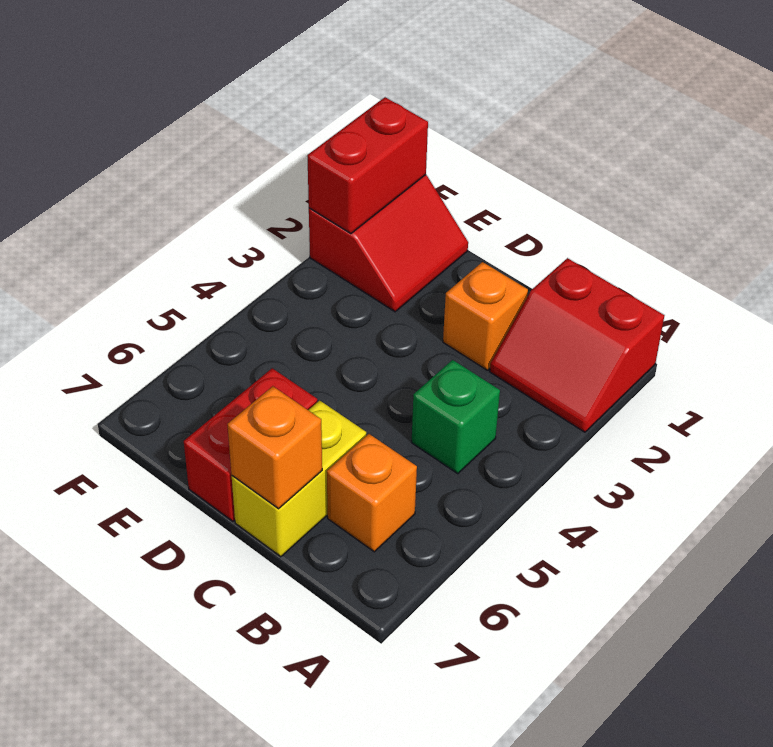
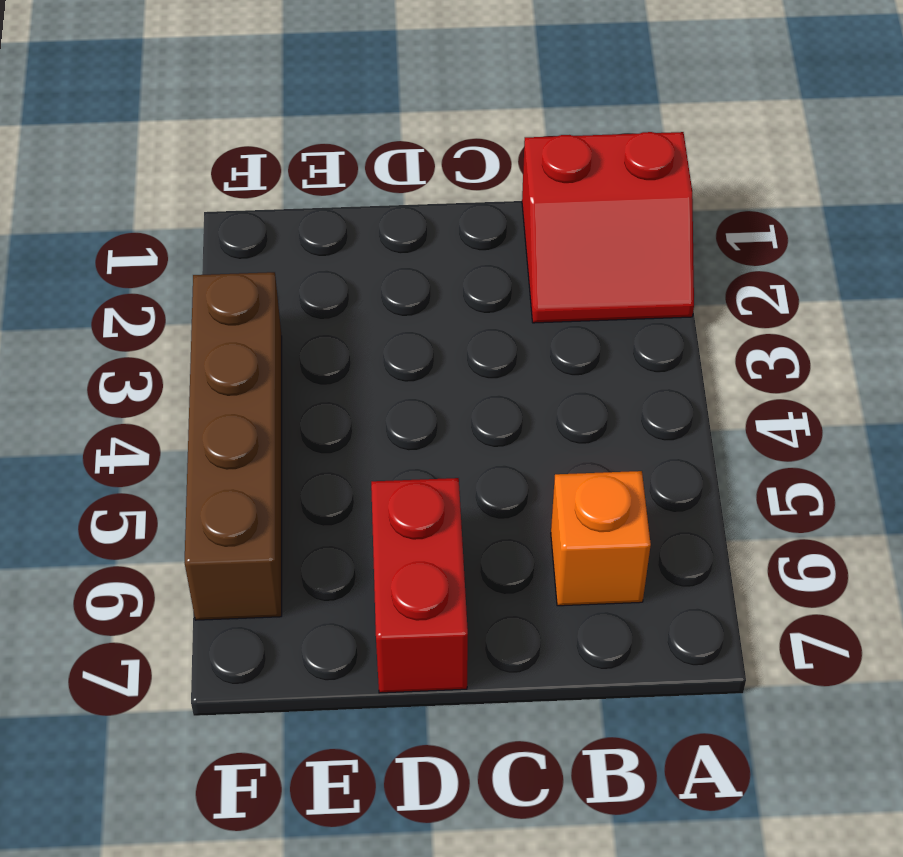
brown brick F3:F6 level 1 -> none
none -> green brick B4 level 1
none -> orange brick C2 level 1

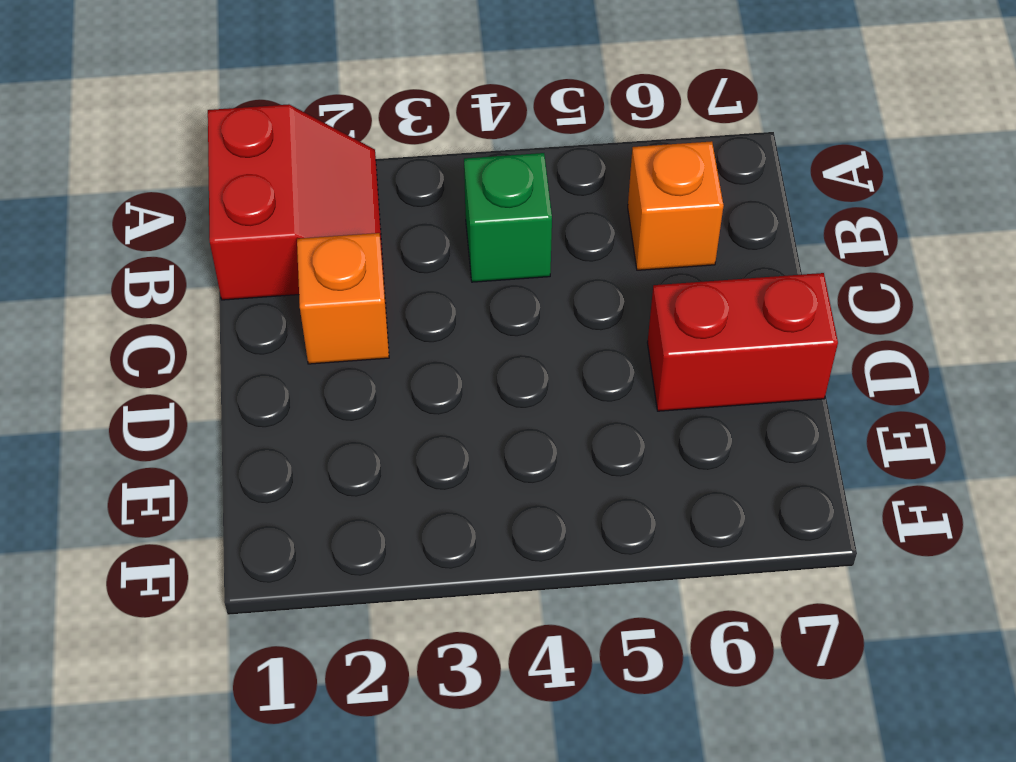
none -> yellow brick C6:C7 level 1
none -> red slope E1:F2 level 1 top F

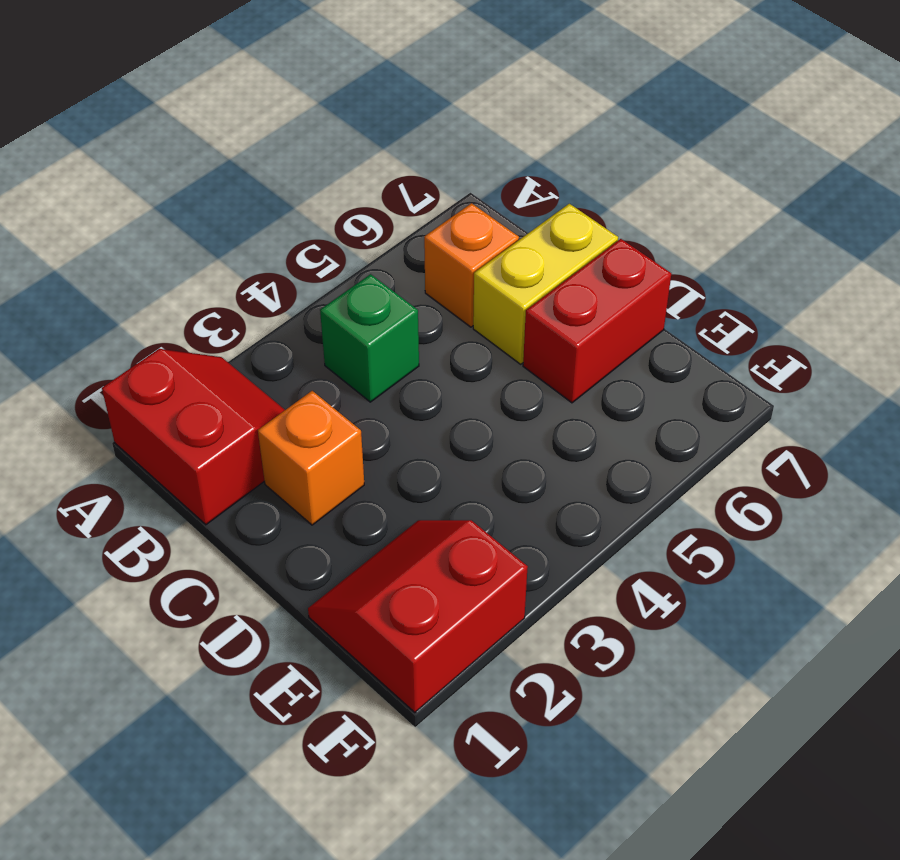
none -> orange brick C7 level 2
none -> red brick F1:F2 level 2

